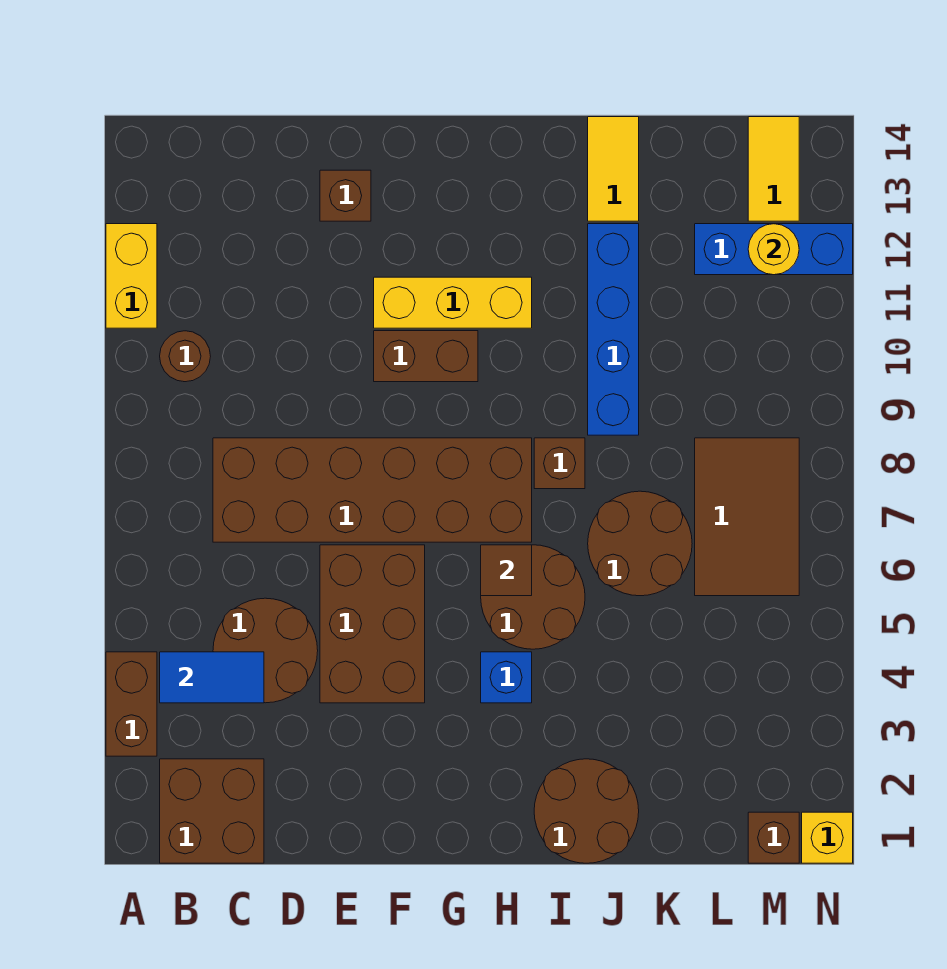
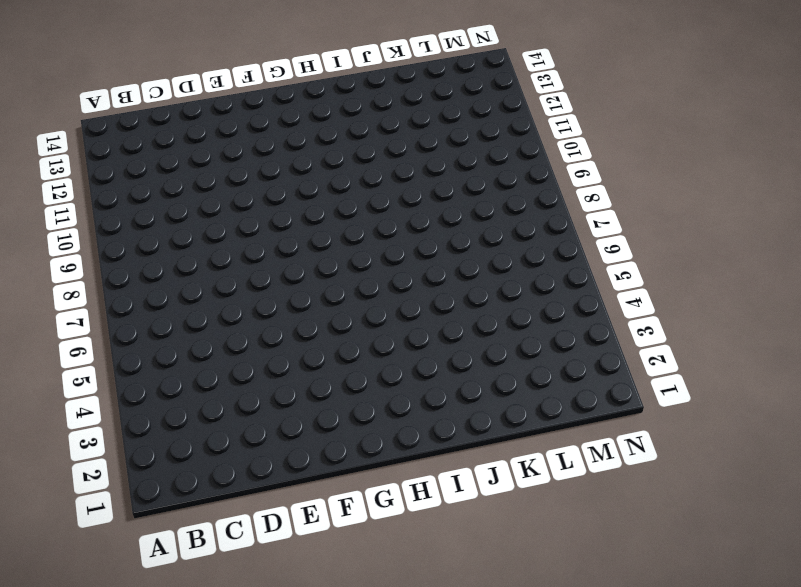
none -> brown brick A3:A4 level 1
none -> yellow brick A11:A12 level 1
none -> brown brick B1:C2 level 1

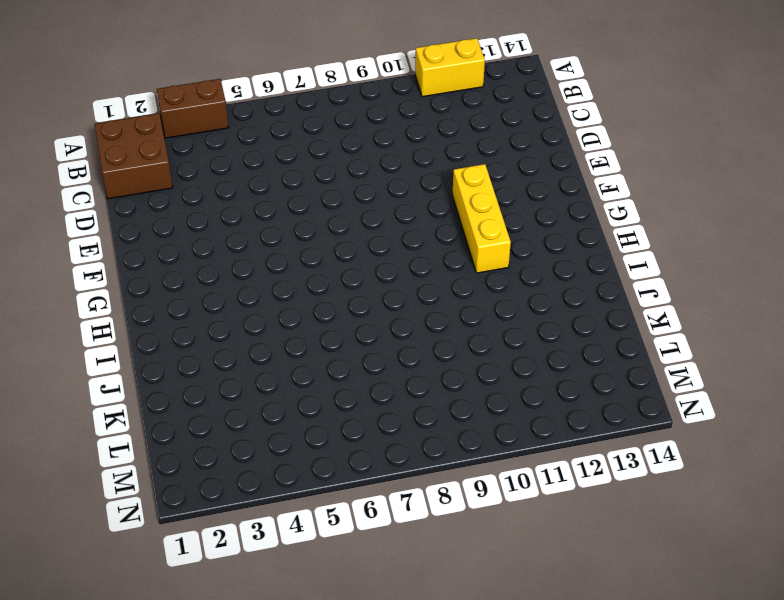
none -> brown round brick B10 level 1
none -> brown round brick C4:D5 level 1
none -> brown brick C7:H8 level 1

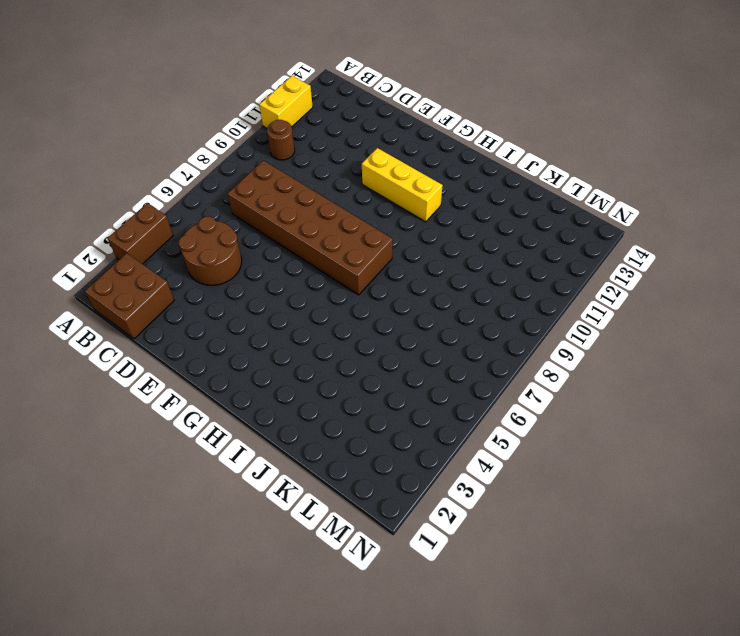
none -> brown brick E4:F6 level 1
none -> brown brick E13 level 1
none -> brown brick F10:G10 level 1

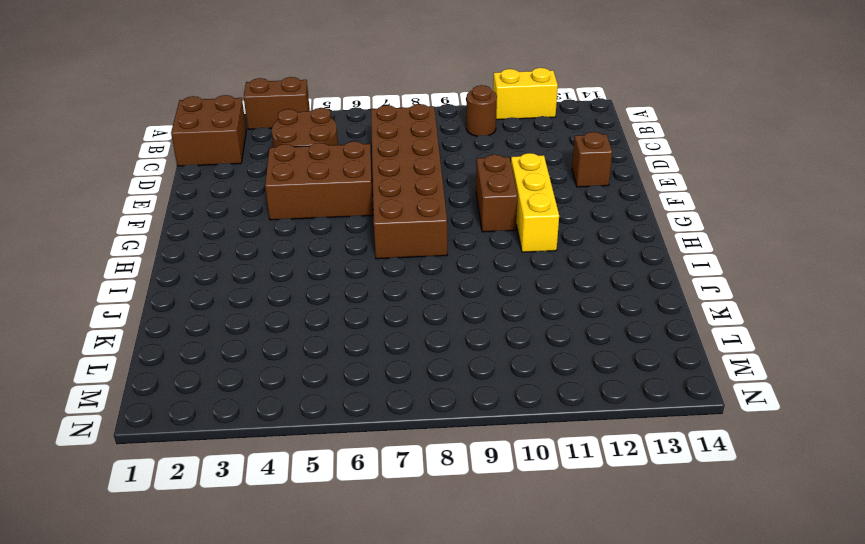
none -> blue brick H4 level 1
none -> brown round brick H5:I6 level 1
none -> brown round brick I1:J2 level 1

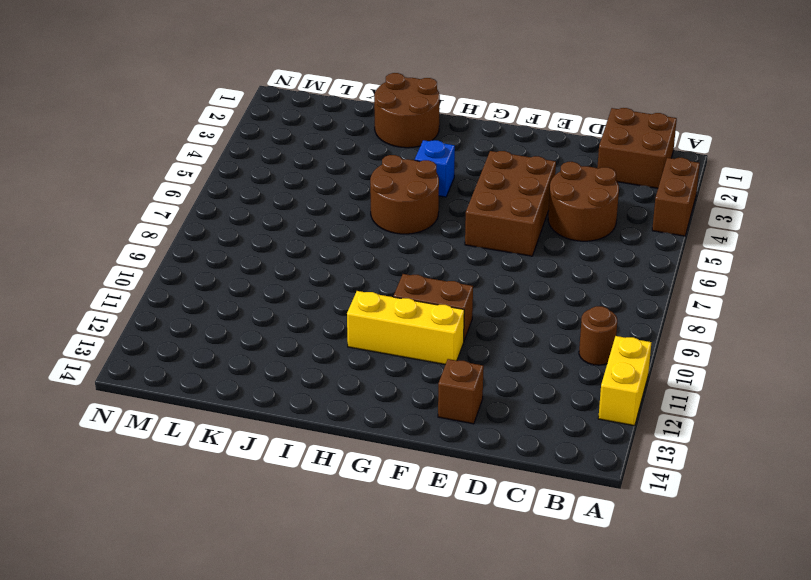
none -> brown brick C7:H8 level 1
none -> brown brick I8 level 1
none -> brown round brick J6:K7 level 1

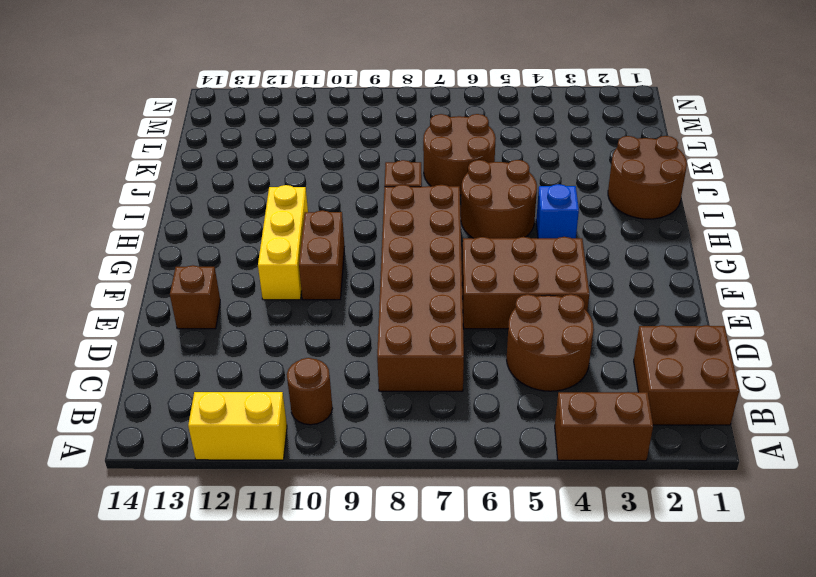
none -> blue brick J9:J12 level 1
none -> yellow tile J13:J14 level 1
none -> brown tile L6:M8 level 1

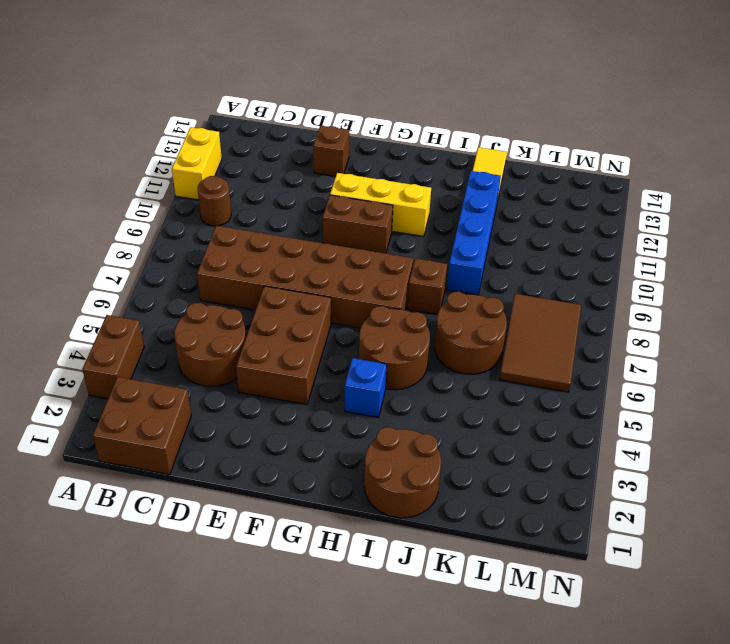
none -> blue brick L12:N12 level 1
none -> brown brick M1 level 1
none -> yellow tile M13:M14 level 1

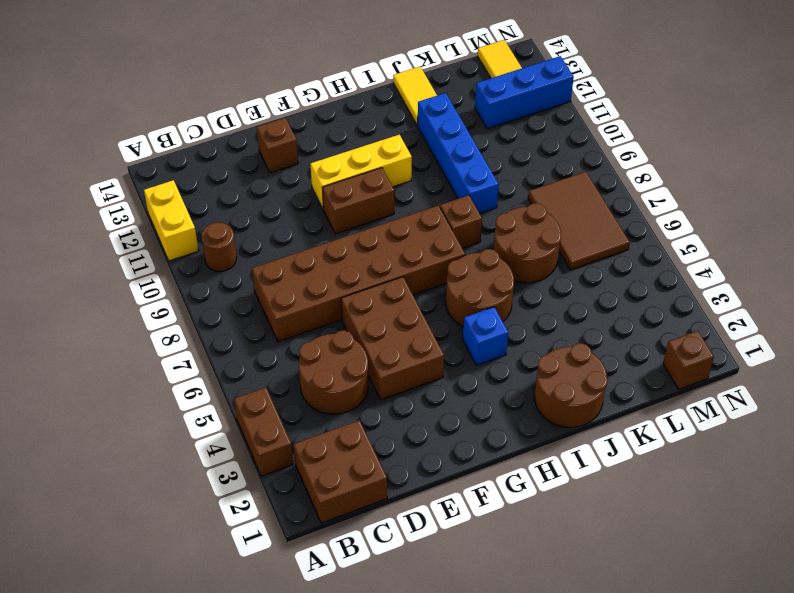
none -> yellow brick N1 level 1
none -> blue tile B4:C4 level 2
none -> brown tile H6 level 2

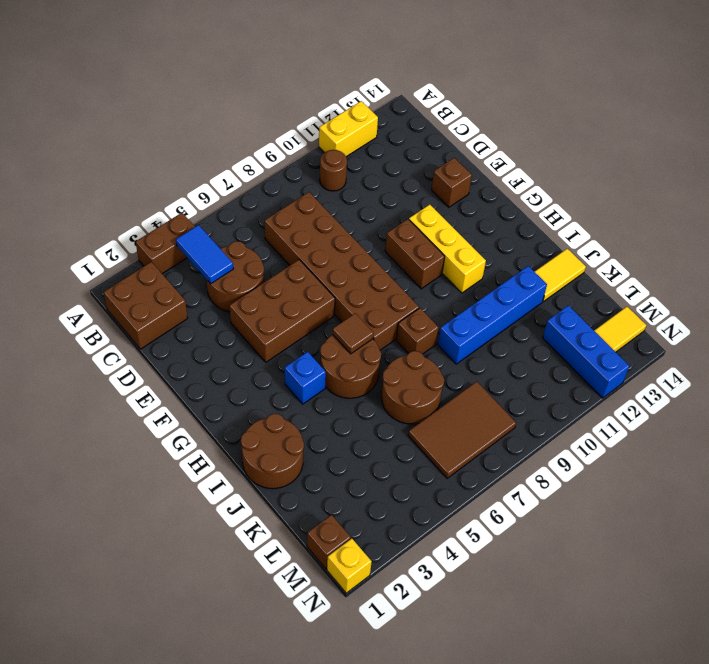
none -> yellow round brick M12 level 2

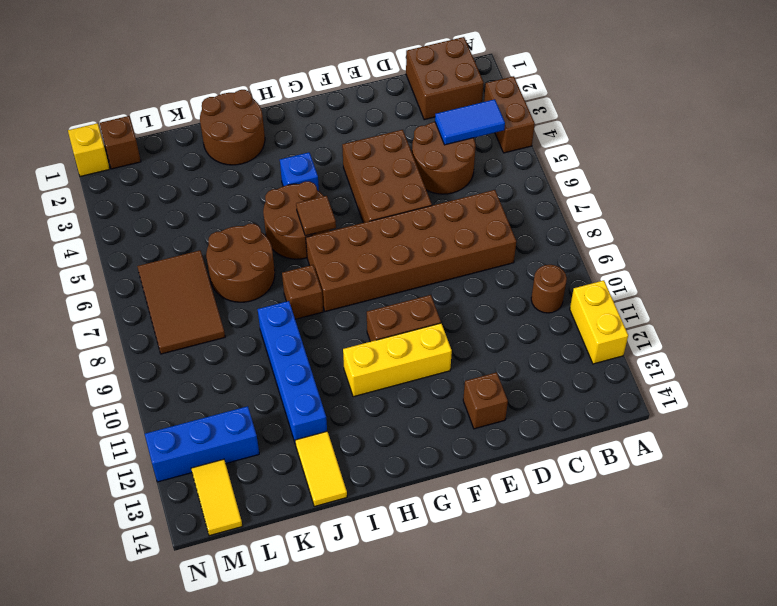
none -> yellow round brick M12 level 2

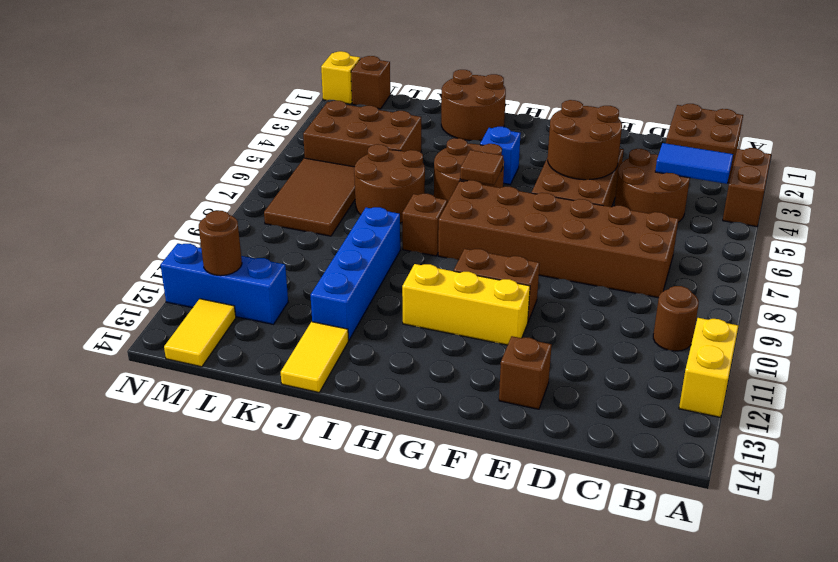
brown round brick E4:F5 level 2 -> none
brown brick K4:M5 level 1 -> none
brown round brick M12 level 2 -> yellow round brick M12 level 2

